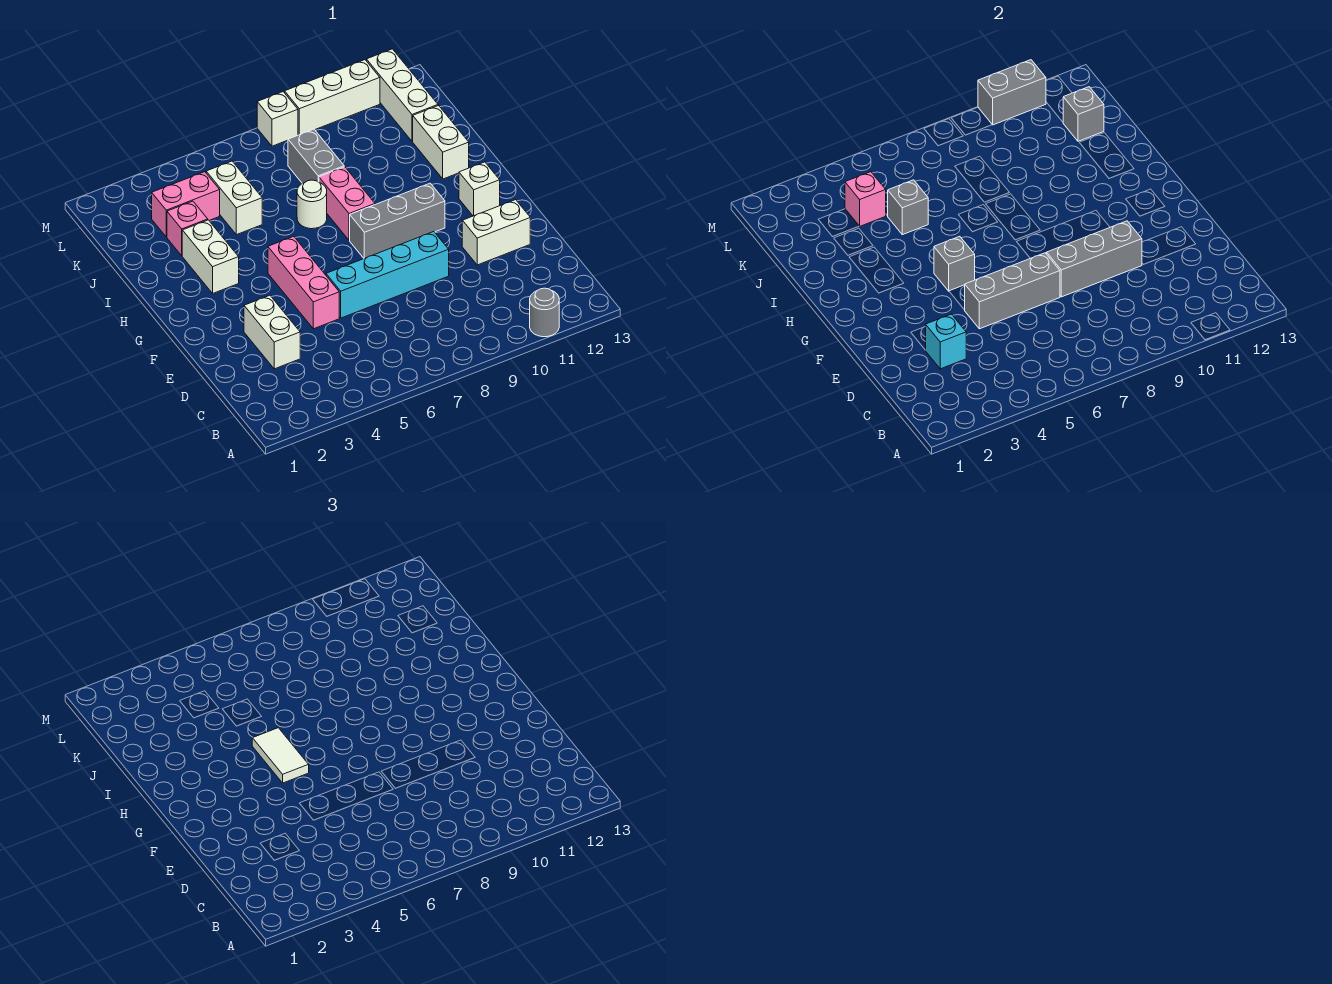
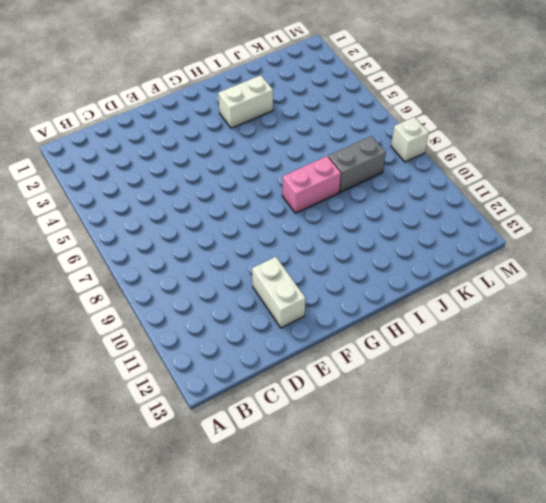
none -> grey round brick A11 level 1
none -> white brick D3:E3 level 1
none -> pink brick E5:G5 level 1

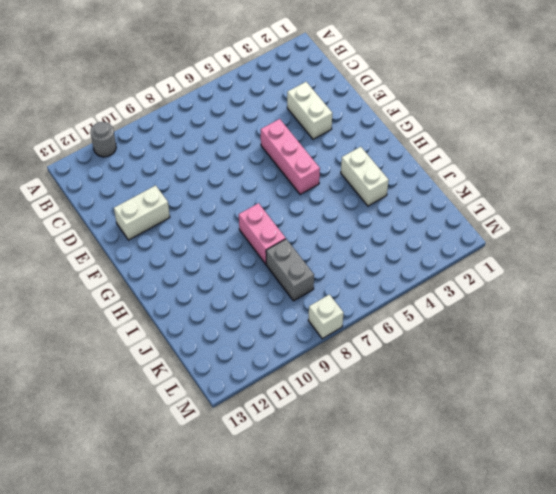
none -> cyan brick E6:E9 level 1
none -> grey brick G8:G10 level 1
none -> white brick G12 level 1

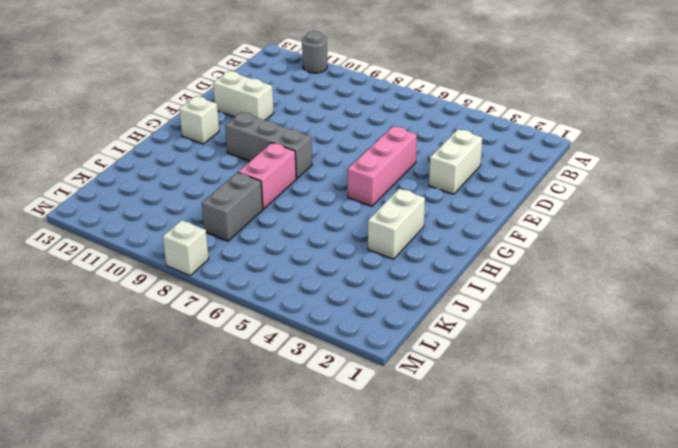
none -> cyan brick E6:E9 level 1
none -> white round brick I7 level 1
none -> white brick I12:J12 level 1

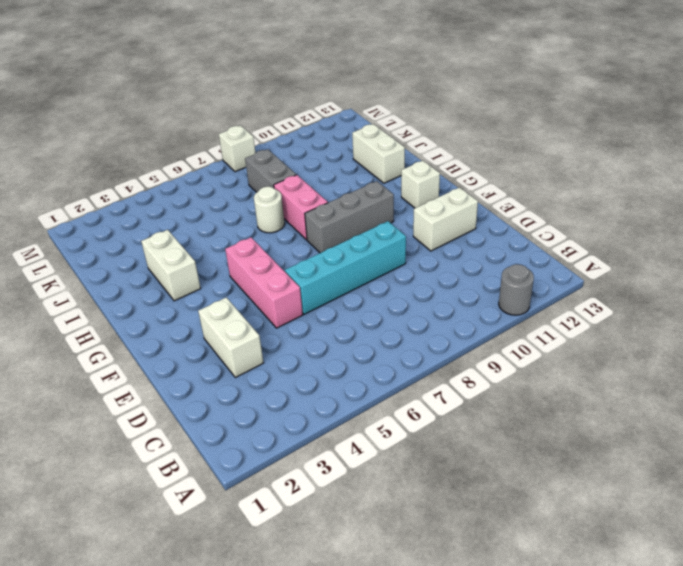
none -> pink brick J3 level 1
none -> white brick J5:K5 level 1
none -> pink brick K3:K4 level 1

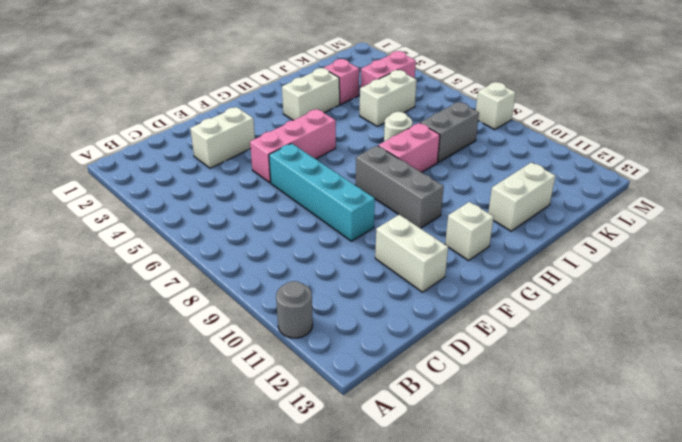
pink brick K4:L4 level 1 -> pink brick K3:K4 level 1
none -> white brick K12:M12 level 1
none -> white brick M9:M11 level 1
none -> cyan brick D3 level 2

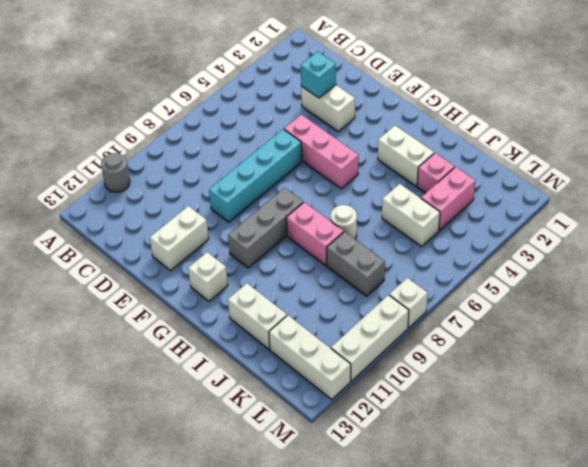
none -> grey brick E5:E7 level 2
none -> grey brick E8:E10 level 2
none -> grey brick G5 level 2

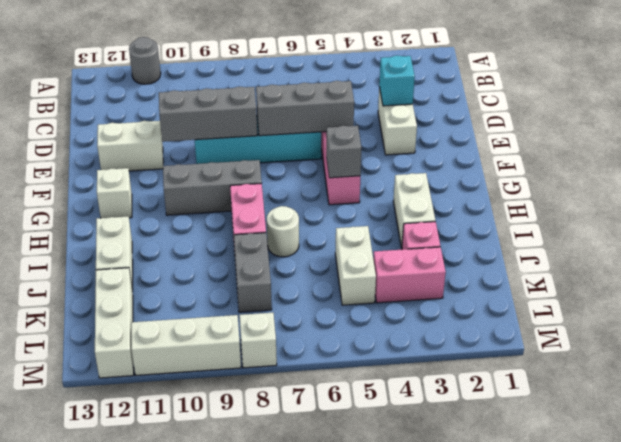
none -> grey brick J5 level 2
none -> pink brick K4 level 2
none -> grey brick K12 level 2

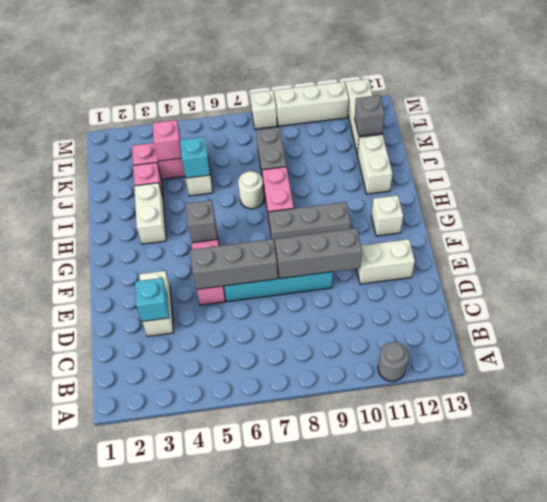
cyan brick J5 level 2 -> grey brick J5 level 2
none -> grey brick M10:M11 level 2
none -> white tile G5:H5 level 3

